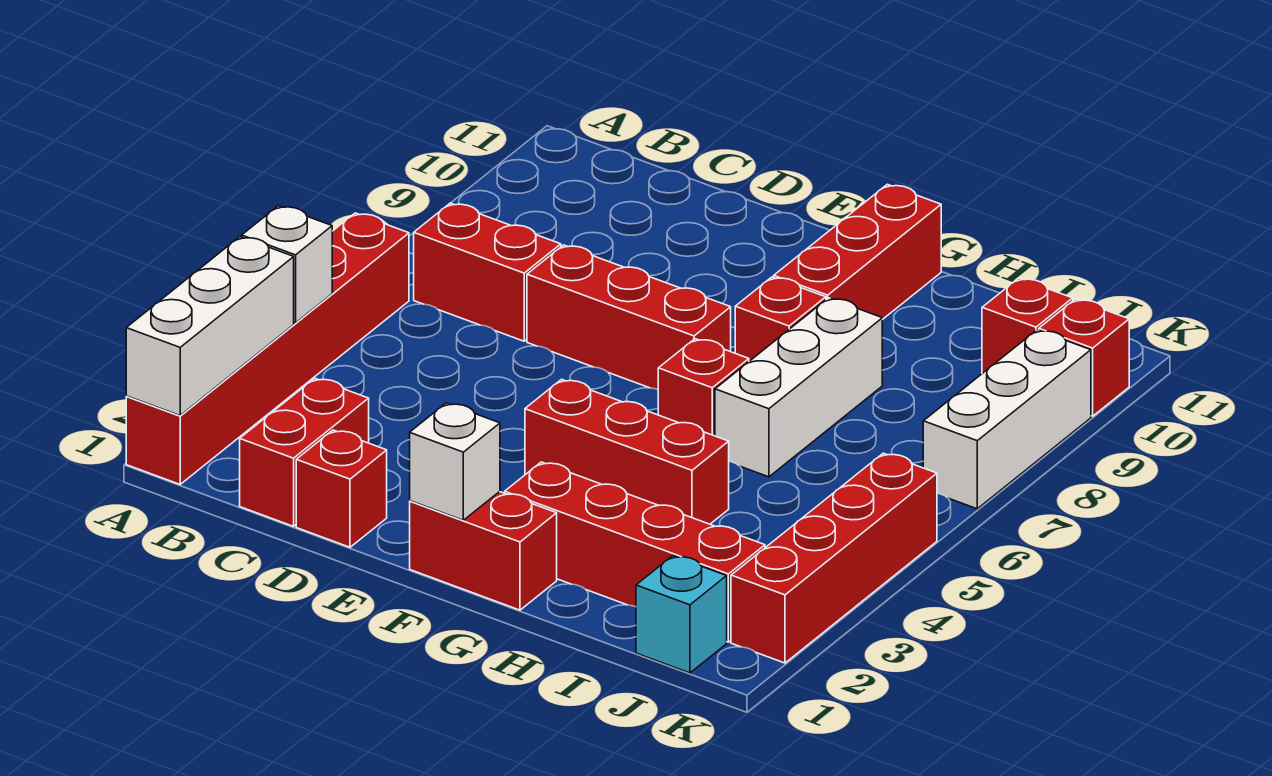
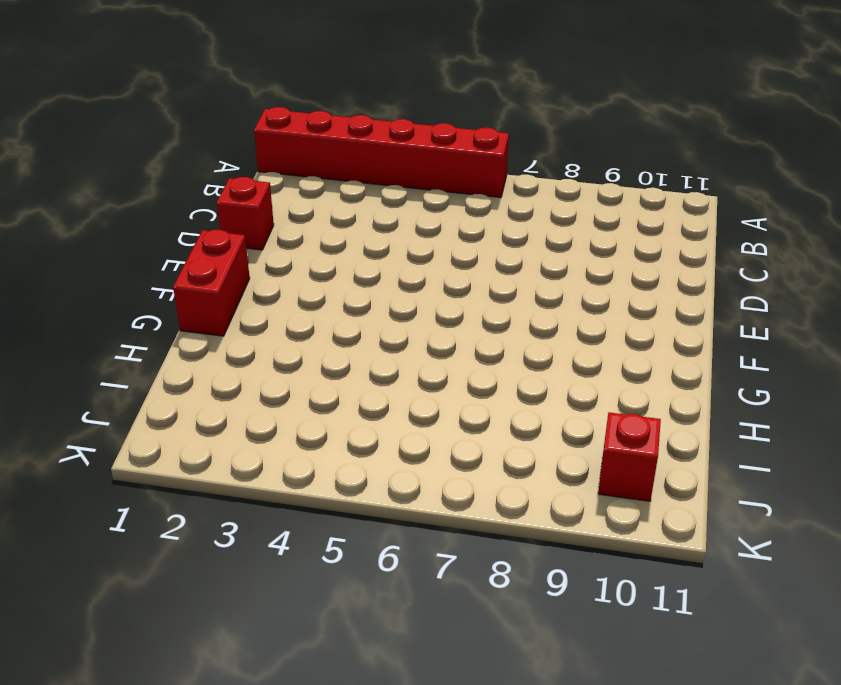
none -> red brick B7:C7 level 1
none -> red brick C1:C2 level 1
none -> red brick D7:F7 level 1

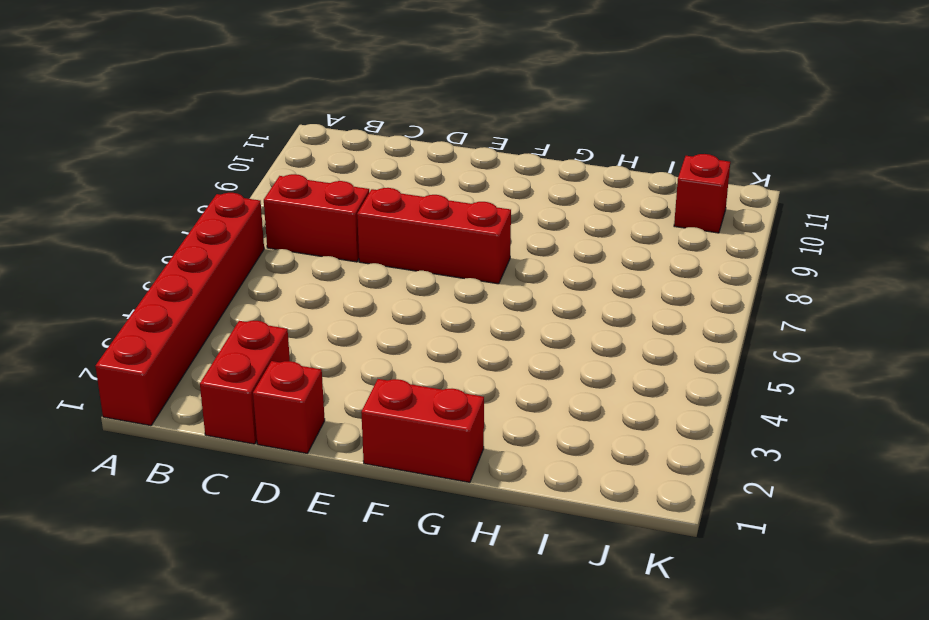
none -> red brick F4:H4 level 1
none -> red brick G2:J2 level 1
none -> red brick G6 level 1

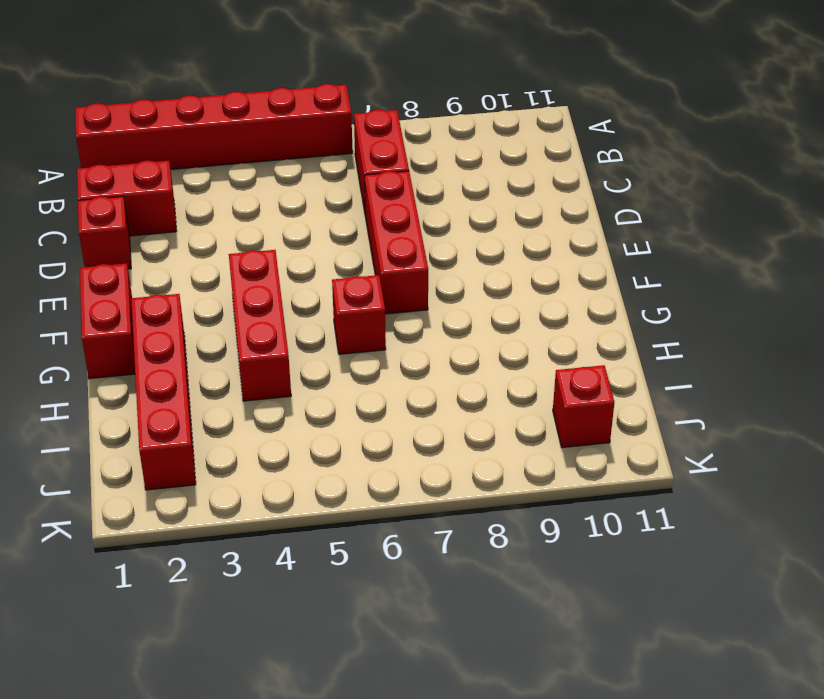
none -> red brick G8 level 1
none -> red brick G9:G11 level 1
none -> white brick H6:H8 level 1

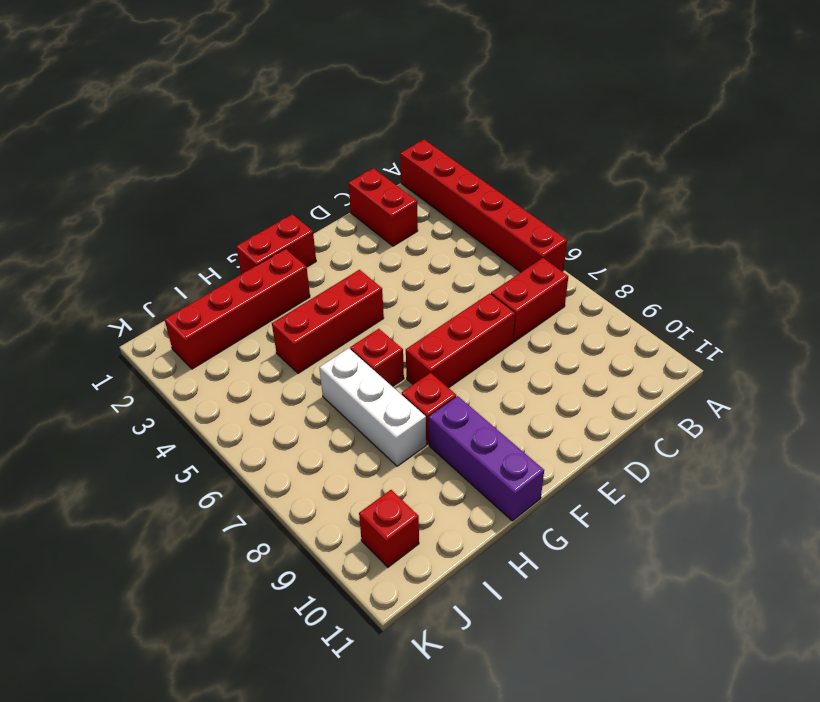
purple brick G9:G11 level 1 -> red brick G9:G11 level 1
none -> red brick D1 level 1
none -> cyan brick J1 level 1
none -> red brick K2:K5 level 1

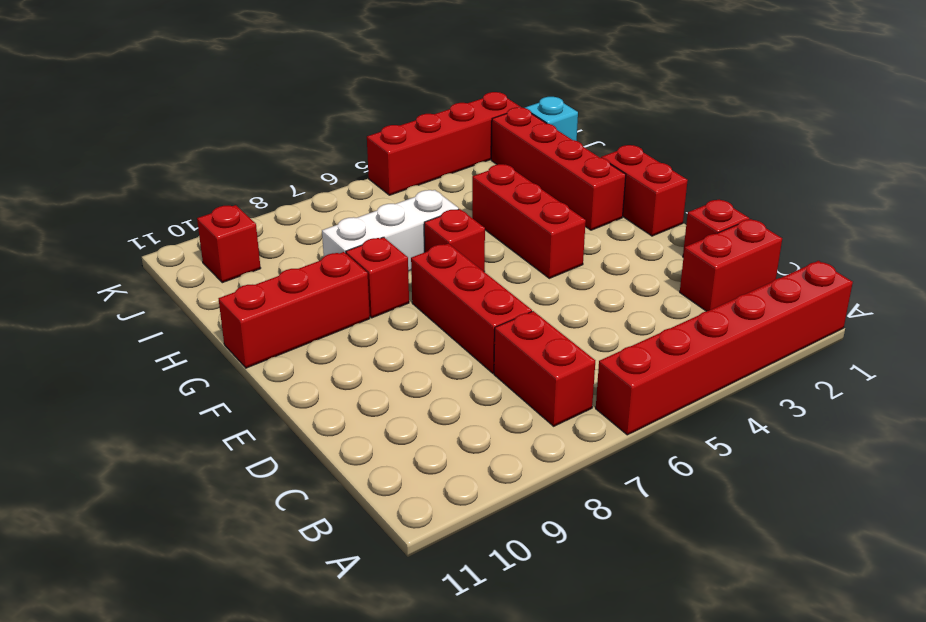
none -> white brick K7:K9 level 1
none -> red brick K10 level 1
none -> white brick A1:A3 level 2

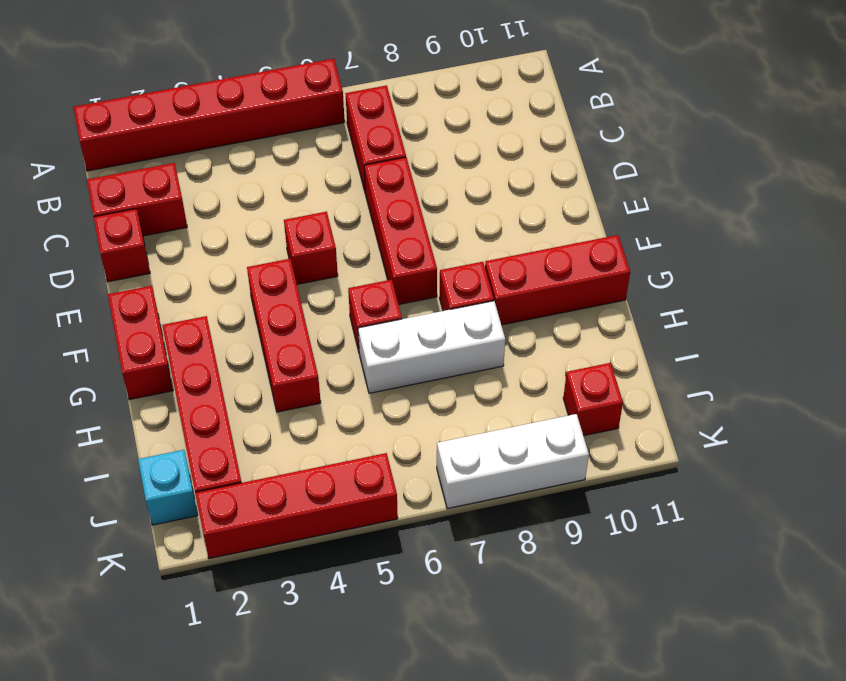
red brick E5 level 1 -> red brick K10 level 1
none -> white brick A1:A3 level 2
none -> white brick A4 level 2
none -> white brick F1 level 2

